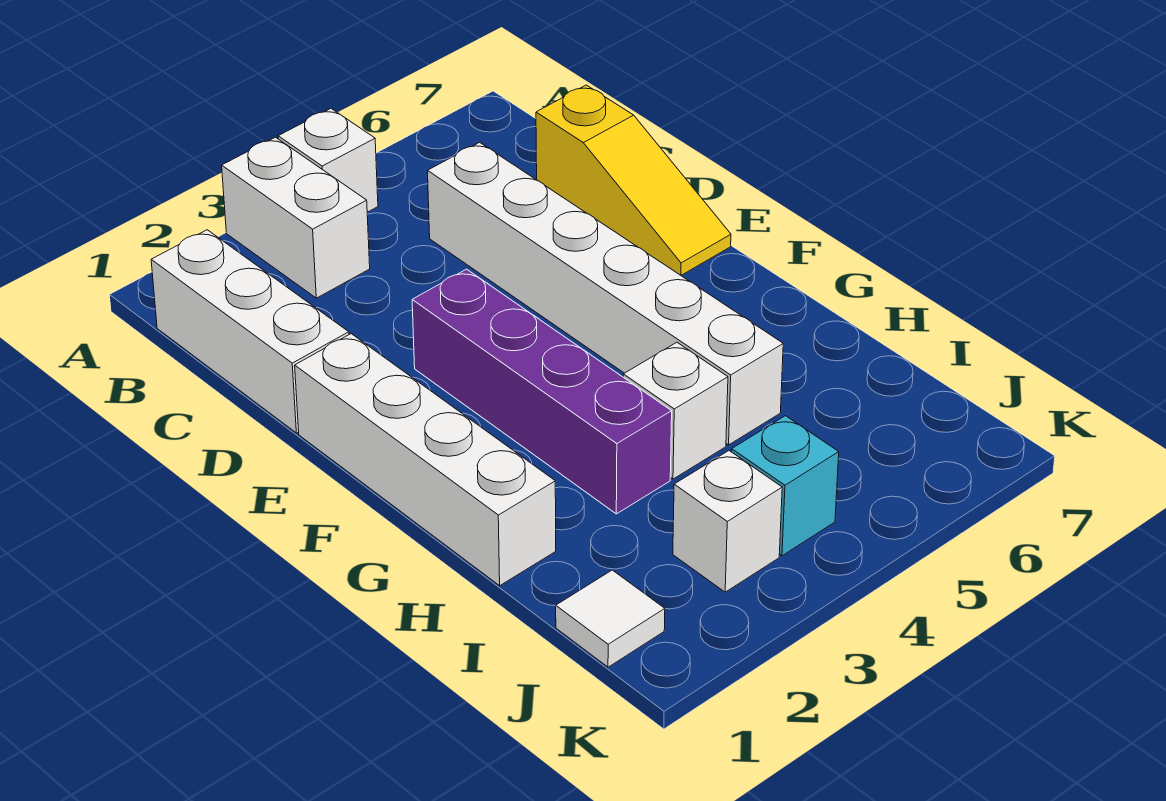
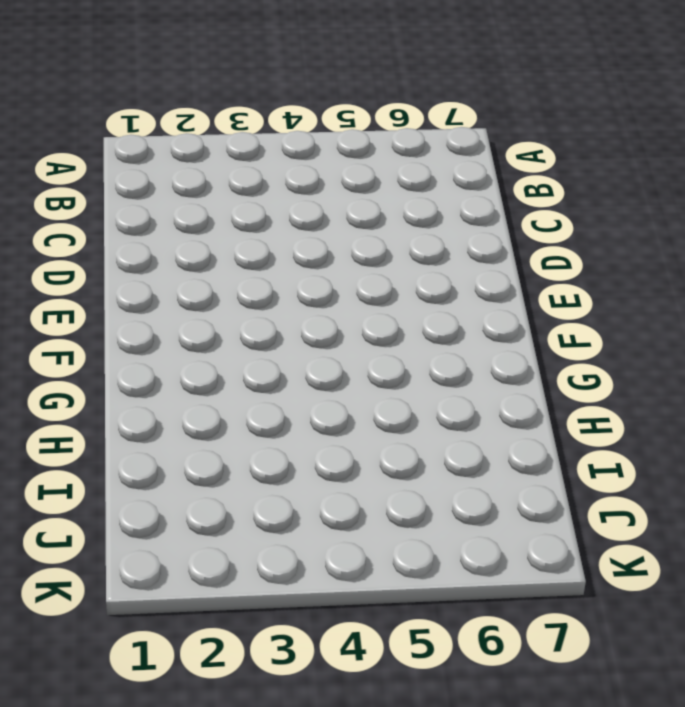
none -> white brick A3:B3 level 1
none -> white brick A4 level 1

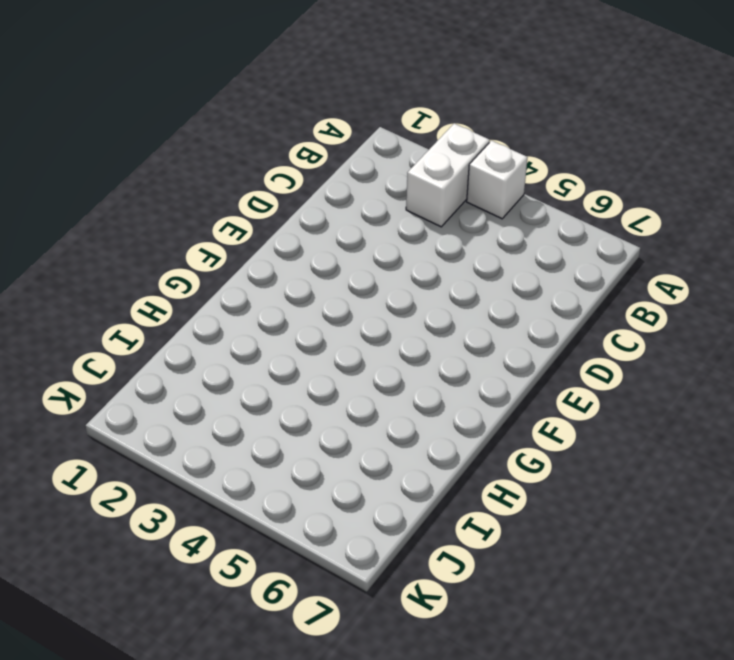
none -> white brick B1:D1 level 1
none -> white brick C5:H5 level 1

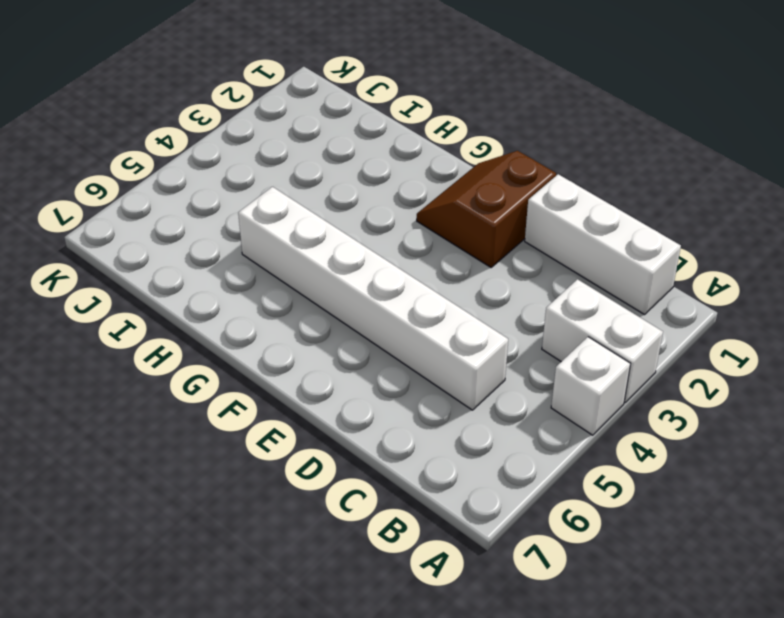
brown slope E1:F2 level 1 top E -> white brick E1:H1 level 1
none -> yellow slope C7:E7 level 1 top C
none -> purple brick E3:H3 level 1

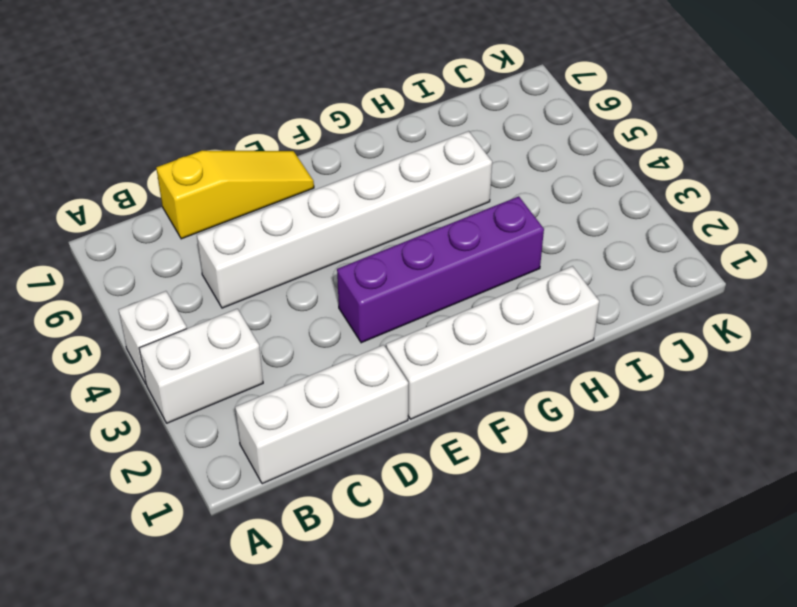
none -> white brick H4 level 1
none -> white tile J1 level 1

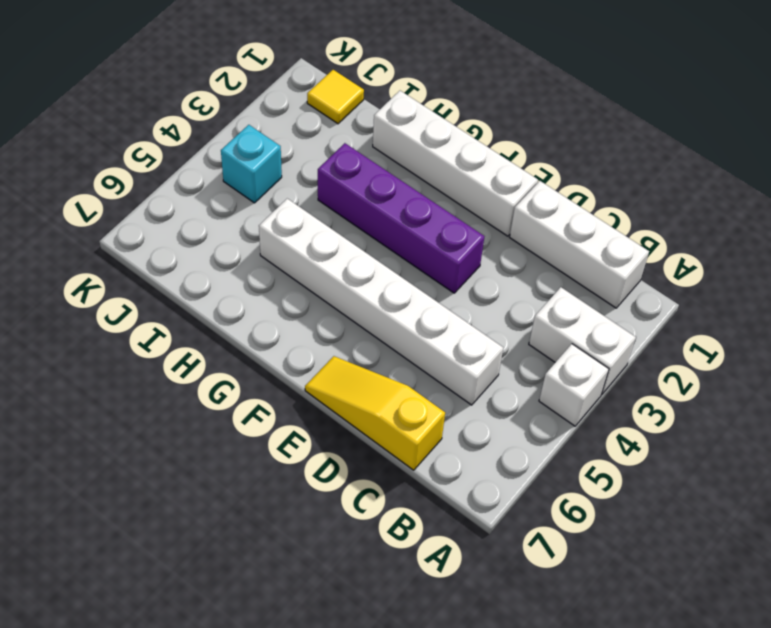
yellow tile J1 level 1 -> white tile J1 level 1
none -> white brick H4 level 1
none -> white brick J3 level 1

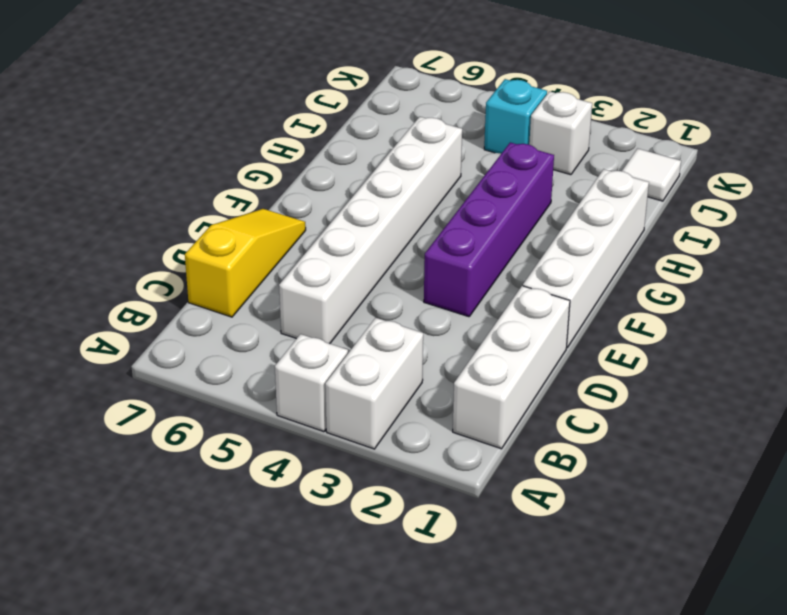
none -> white brick H4 level 1

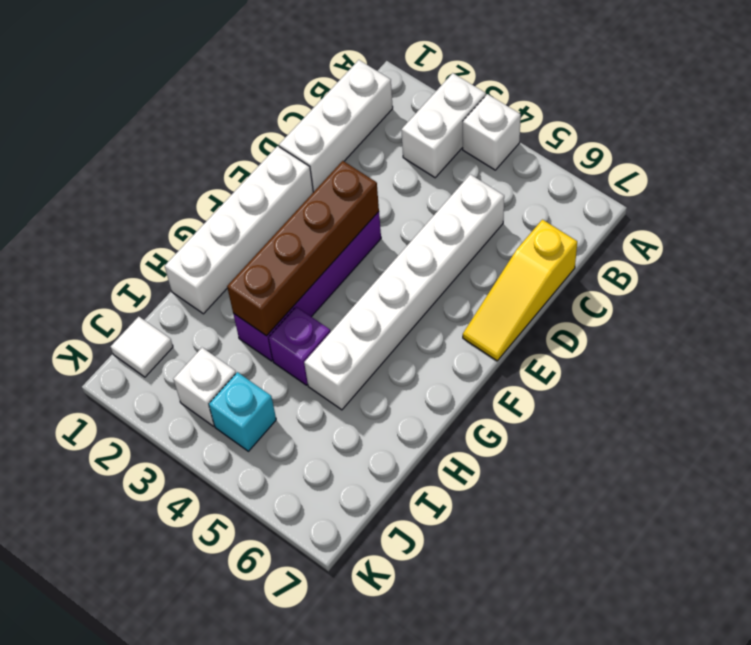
brown brick E3:H3 level 2 -> none
purple brick H4 level 1 -> white brick H4 level 1

